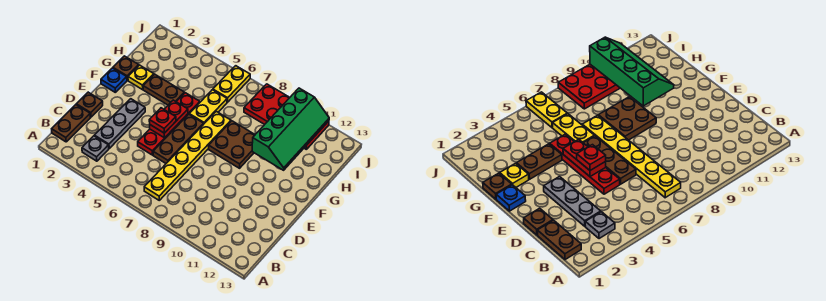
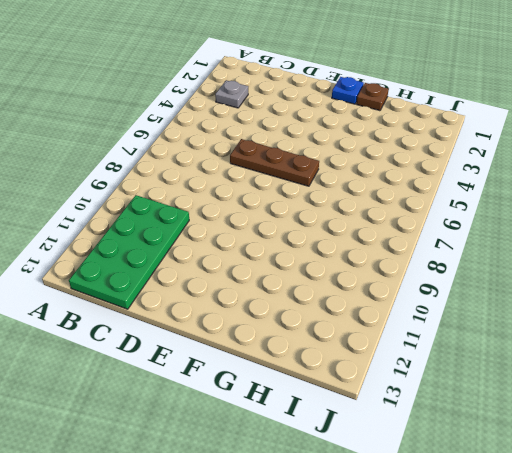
green plate B10:C13 level 1 -> none
none -> brown plate B1:C1 level 1
none -> yellow plate B7:G7 level 1
none -> grey plate C3:E3 level 1

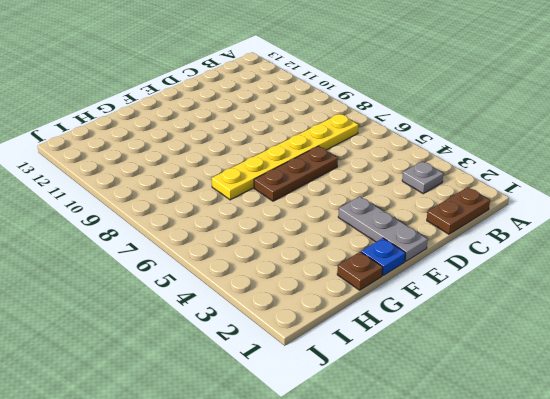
grey plate E1:E3 level 1 -> grey plate C3:E3 level 1
none -> brown plate D1 level 1
none -> red plate D5:G5 level 1
none -> brown plate F8:G9 level 1

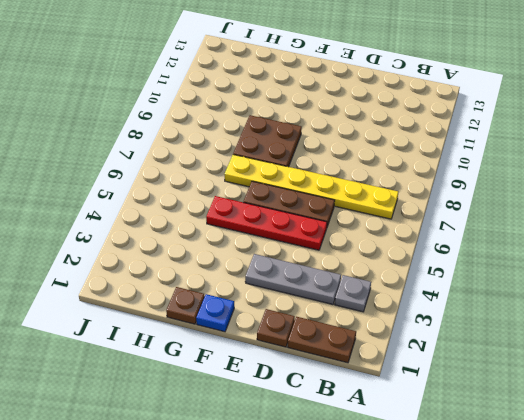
none -> yellow plate G2 level 1
none -> brown plate G3:G4 level 1
none -> yellow plate G6:H6 level 1

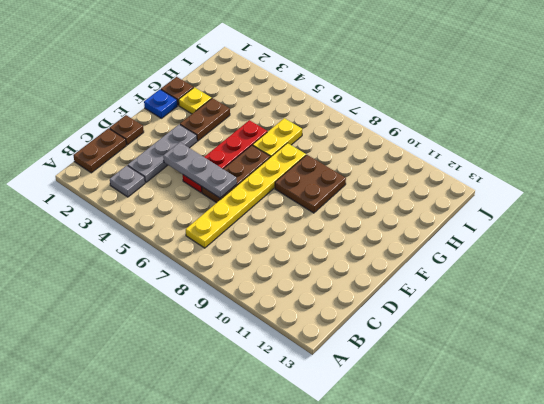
grey plate D4:D6 level 2 -> none
brown plate F3:G3 level 1 -> brown plate G3:G4 level 1
none -> yellow plate I6:J6 level 1
none -> red plate I8:J11 level 1
none -> red plate E5:F5 level 2

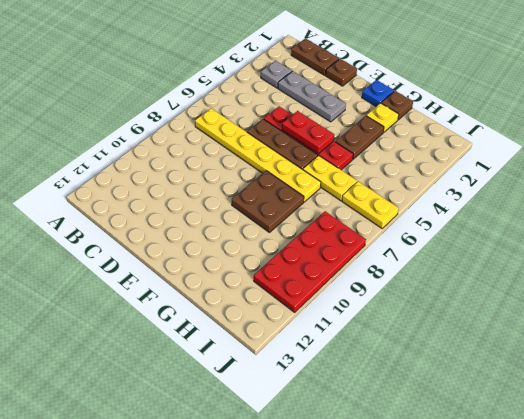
none -> green slope G10:J11 level 2 top 10
none -> red plate E5 level 3

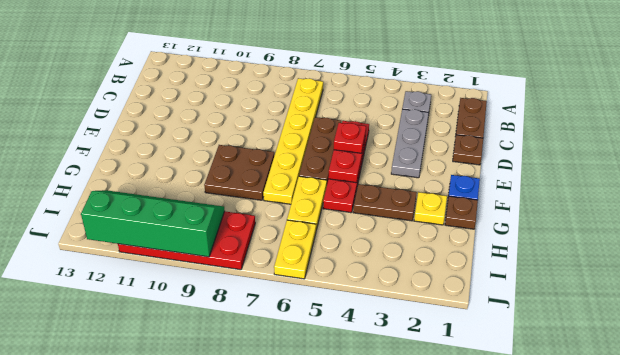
green slope I9:J12 level 2 top J -> green slope G10:J11 level 2 top 10

